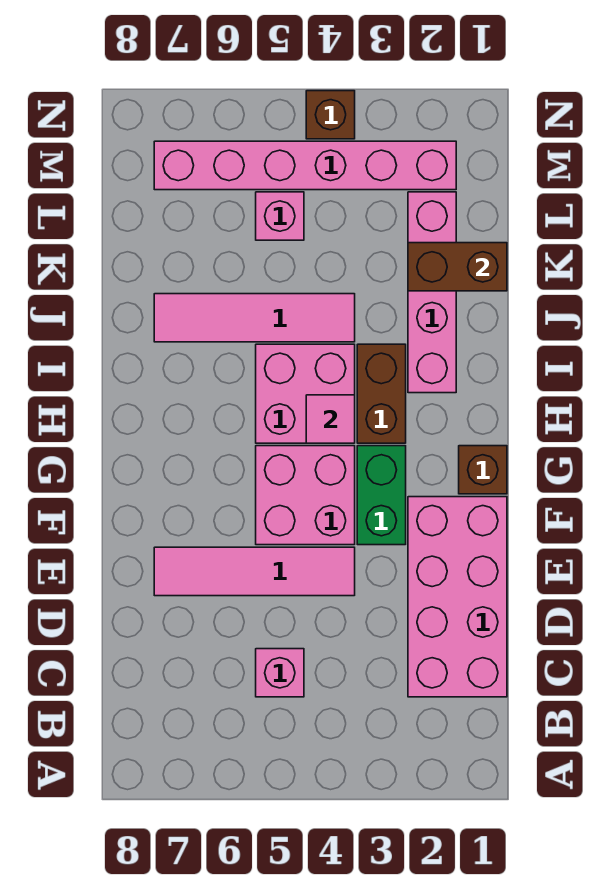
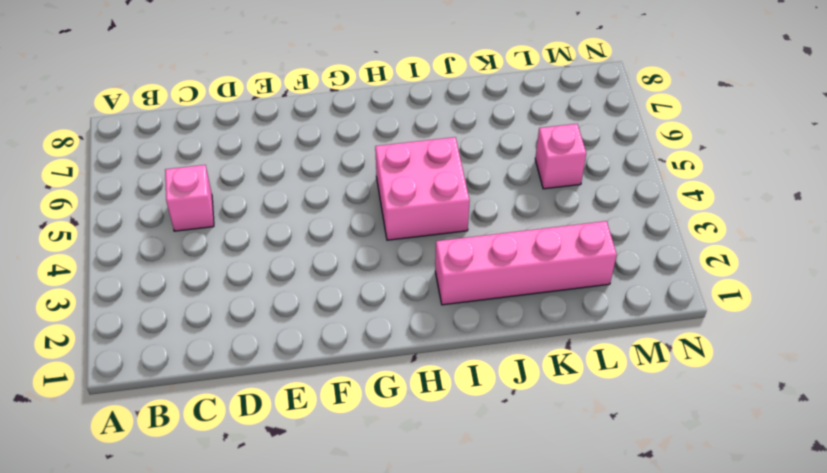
none -> pink brick C1:F2 level 1
none -> pink tile E4:E7 level 1
none -> green brick F3:G3 level 1

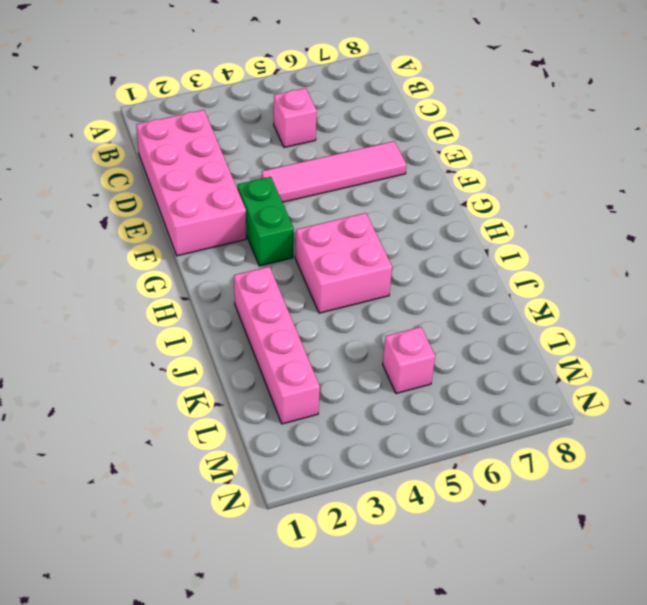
none -> pink brick F4:G5 level 1
none -> brown brick G1 level 1
none -> brown brick H3:I3 level 1

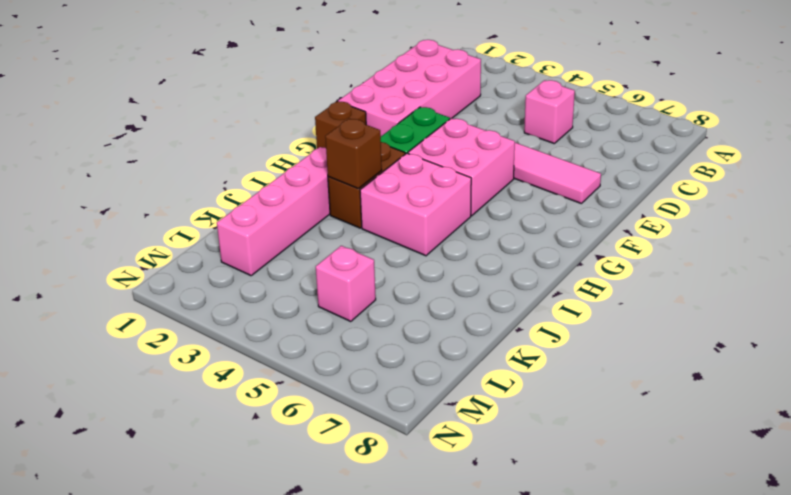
brown brick I3 level 2 -> brown brick N4 level 1
none -> pink tile J4:J7 level 1
none -> pink brick M2:M7 level 1
none -> pink tile H4 level 2

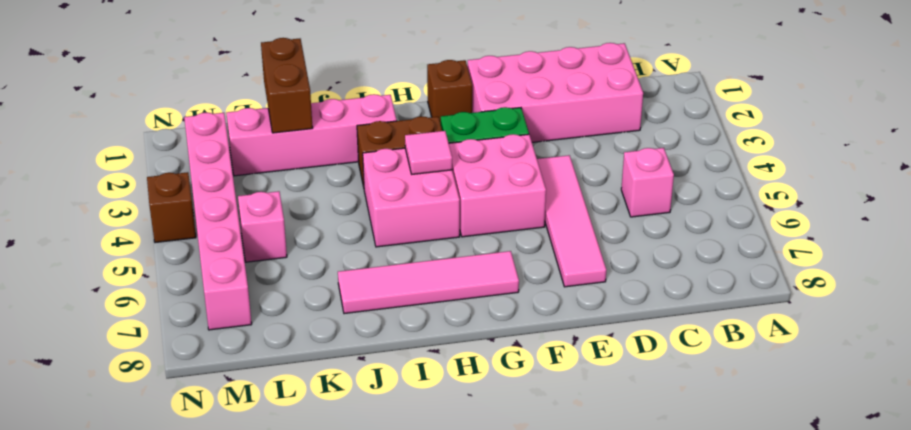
pink tile G7:J7 level 1 -> pink tile J4:J7 level 1

